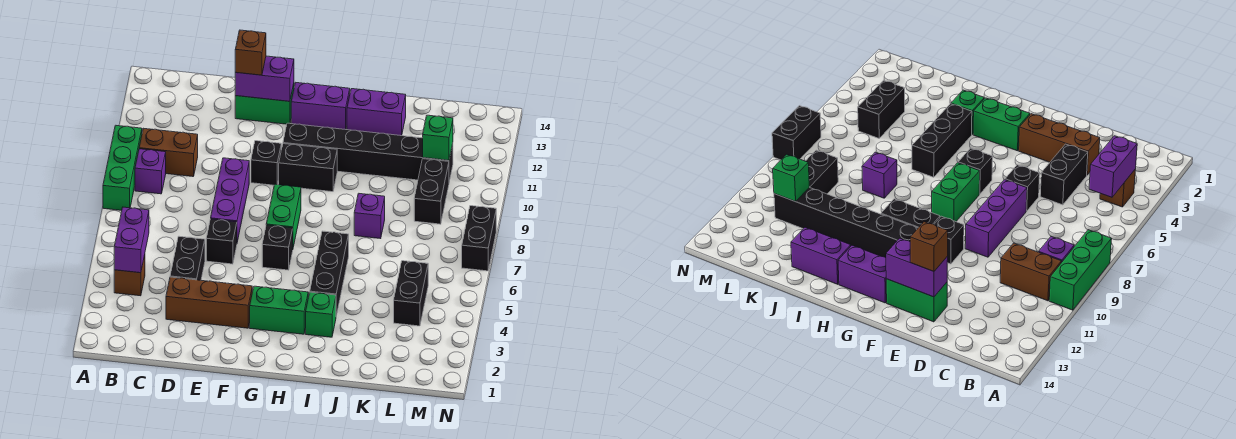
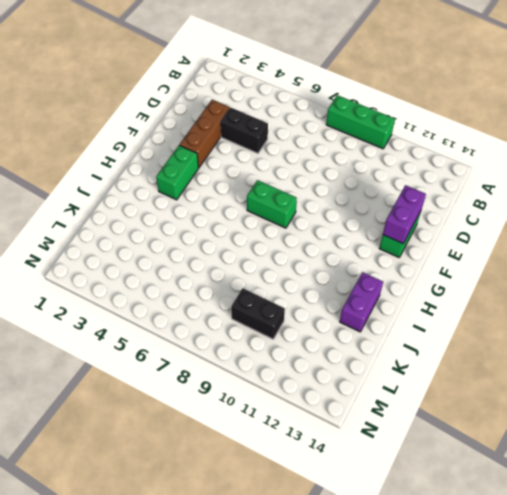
none -> brown brick B4 level 1
none -> purple brick B9 level 1
none -> brown brick B10:C10 level 1

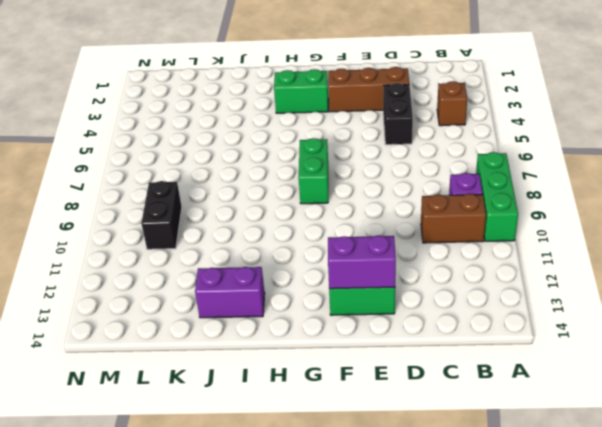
none -> black brick E6 level 1
none -> purple brick E7:E9 level 1
none -> black brick F10 level 1

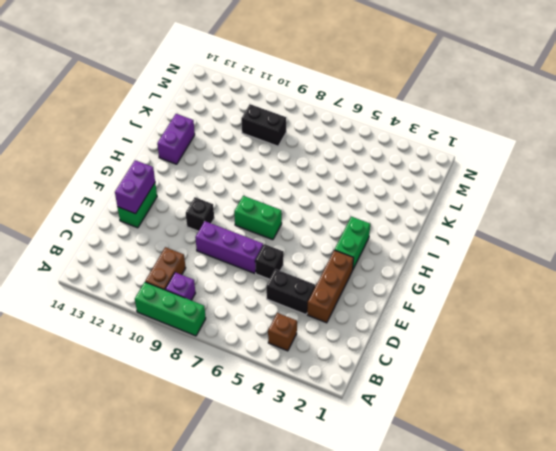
none -> black brick G6 level 1
none -> black brick G10:H10 level 1
none -> black brick G11:L11 level 1

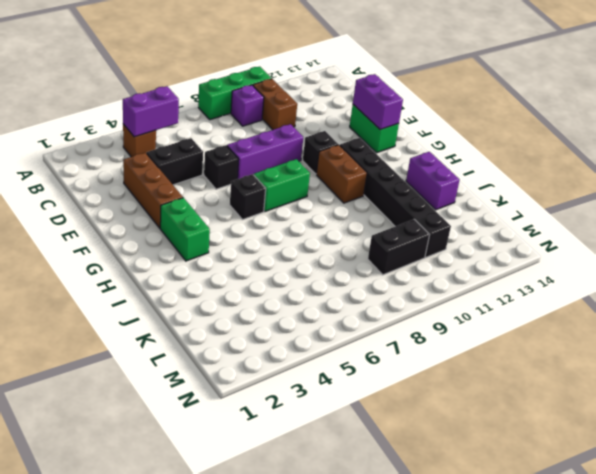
brown brick G10:H10 level 1 -> black brick G10:H10 level 1
none -> purple brick G13:H13 level 1
none -> green brick I3 level 1
none -> black brick I4:I6 level 1

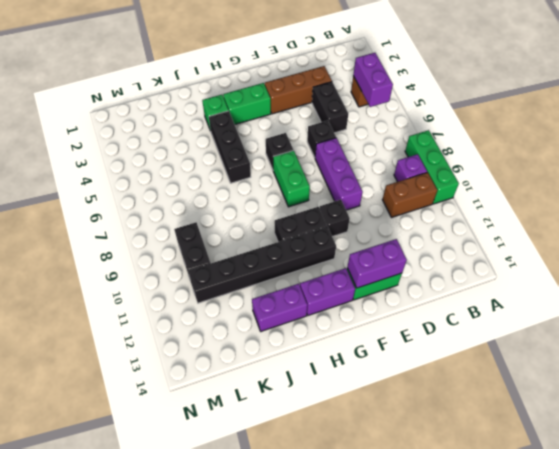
none -> purple brick J8 level 1
none -> black brick L4:L5 level 1
none -> black brick N7:N8 level 1

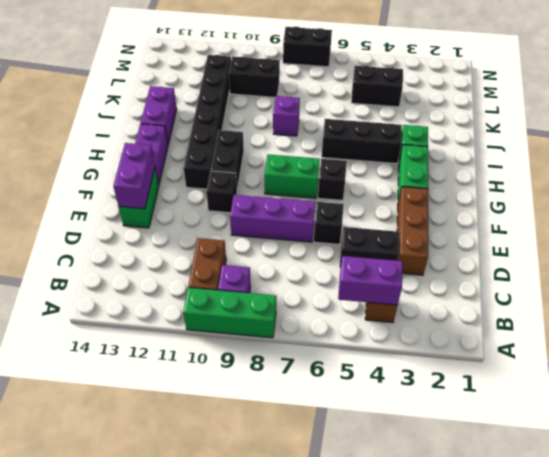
none -> green brick L11 level 2
none -> brown brick E13 level 3

